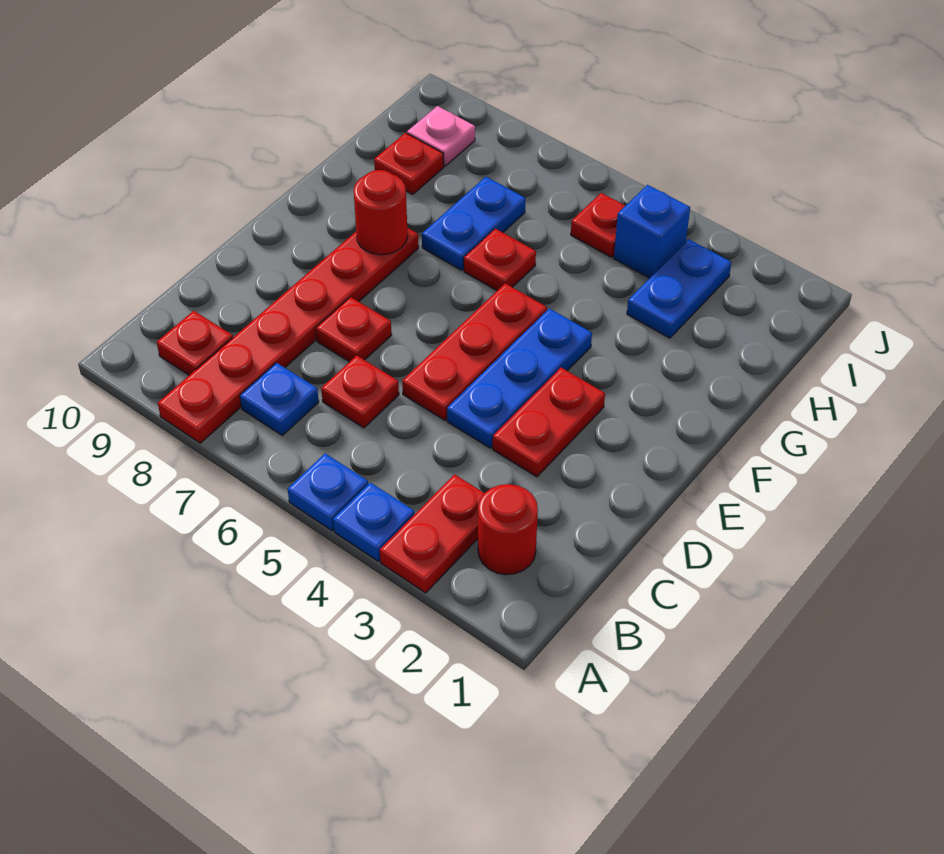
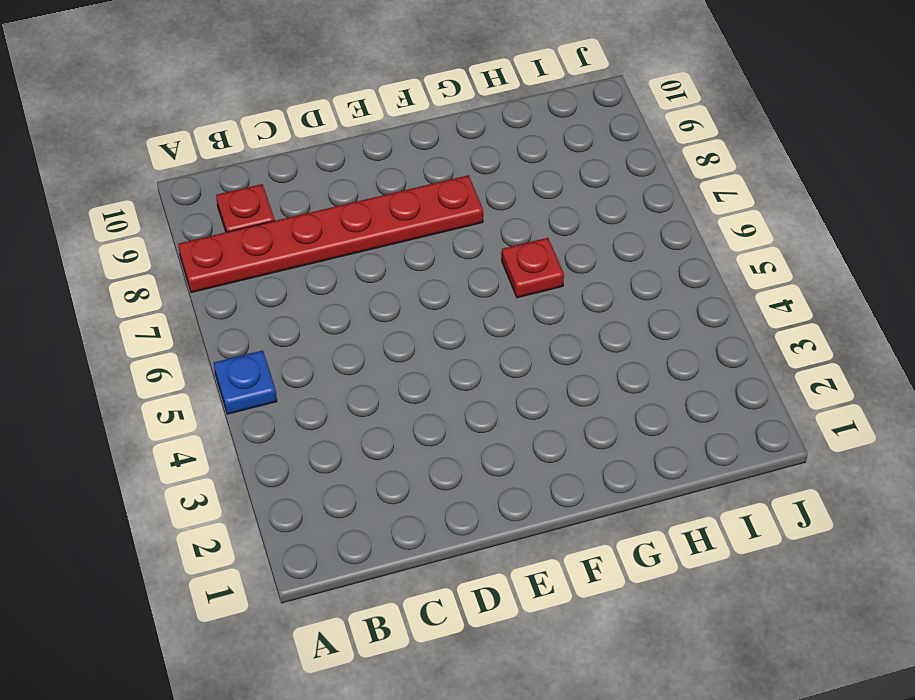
none -> red plate A3:B3 level 1
none -> blue plate A4 level 1
none -> red round brick B2 level 1

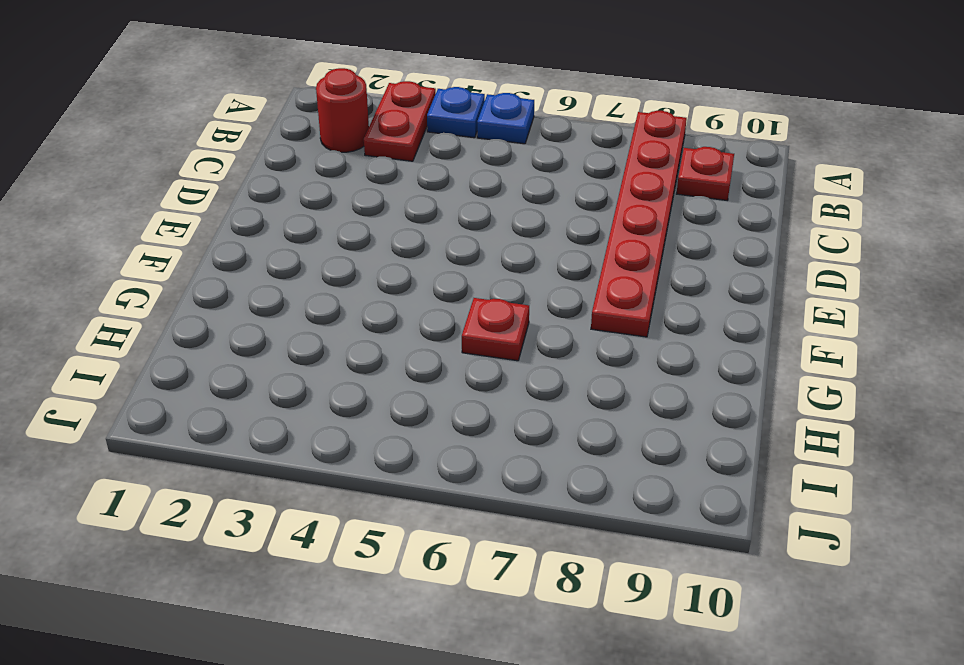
none -> blue plate B7 level 1
none -> red plate C6 level 1
none -> red plate D3:E3 level 1

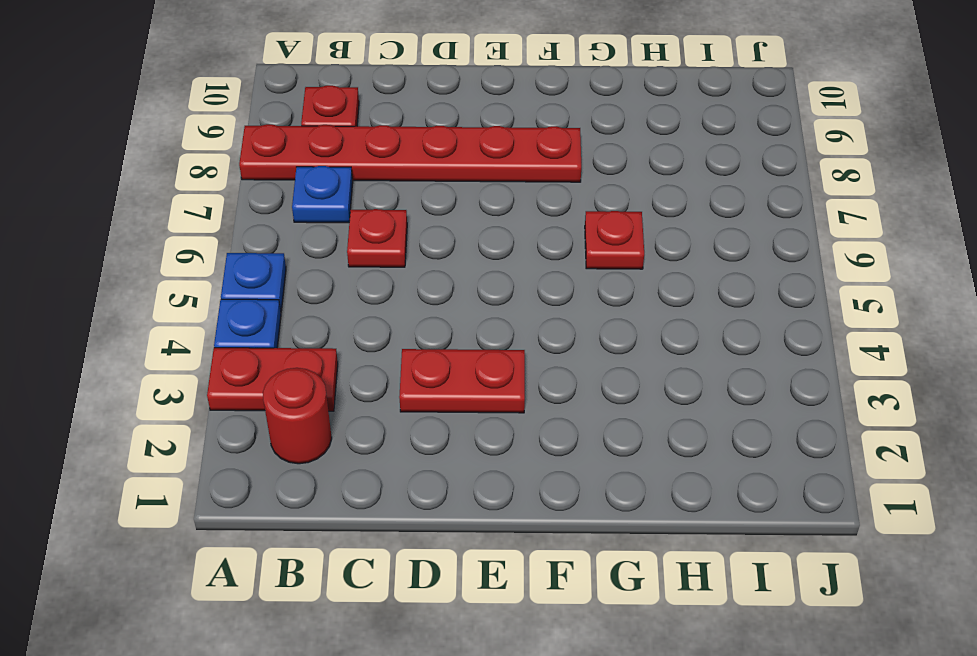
none -> blue plate D4:F4 level 1
none -> red plate D5:F5 level 1
none -> red plate D7 level 1

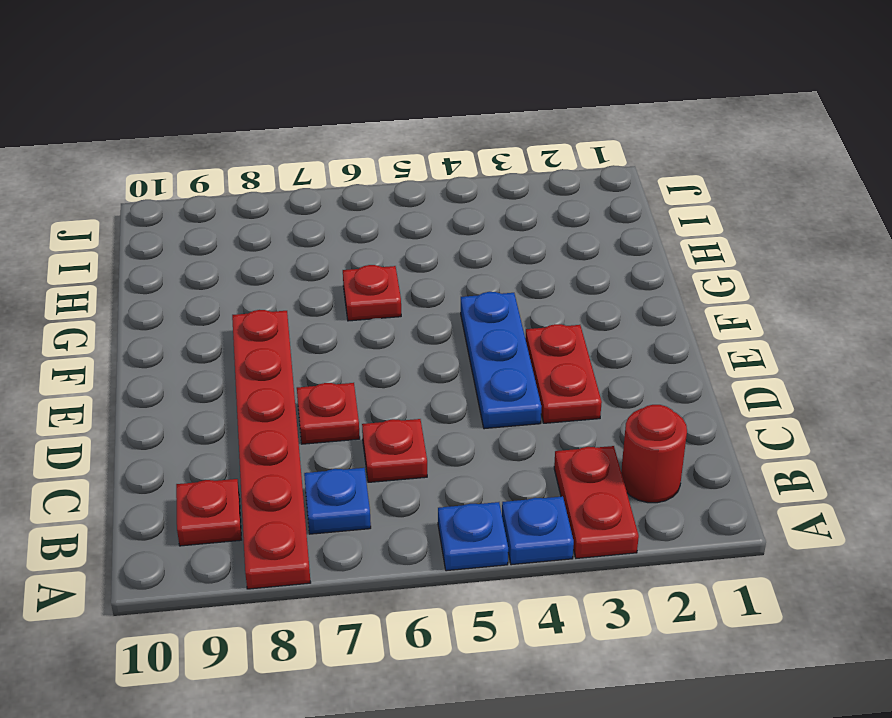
none -> red plate D5:F5 level 1
none -> blue plate G7:H7 level 1
none -> blue plate H3:I3 level 1

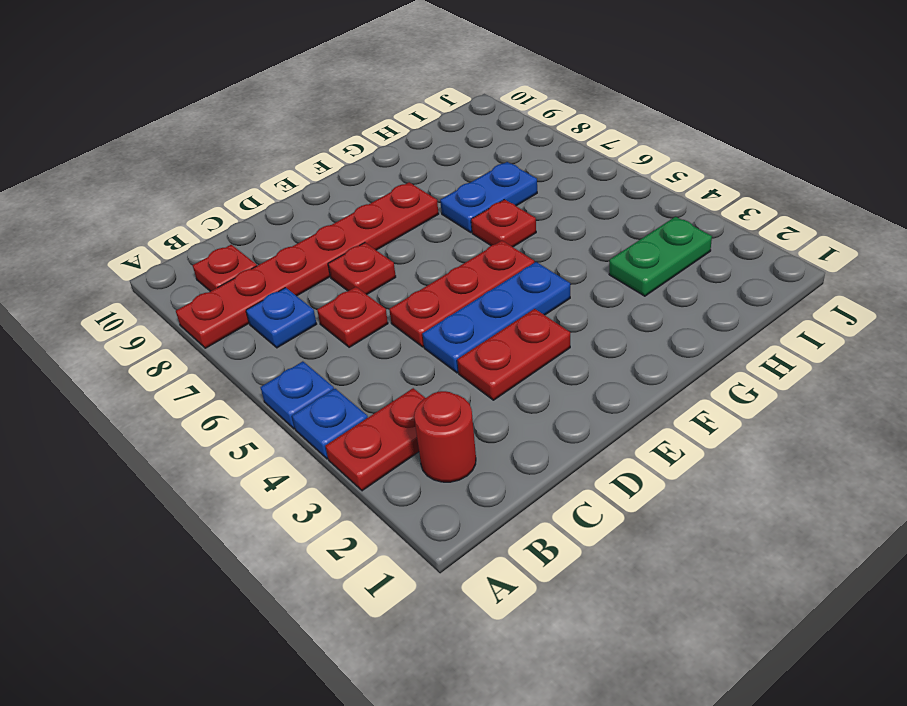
green plate H3:I3 level 1 -> blue plate H3:I3 level 1
none -> red plate H9 level 1
none -> blue brick I4 level 1
none -> red plate I5 level 1

